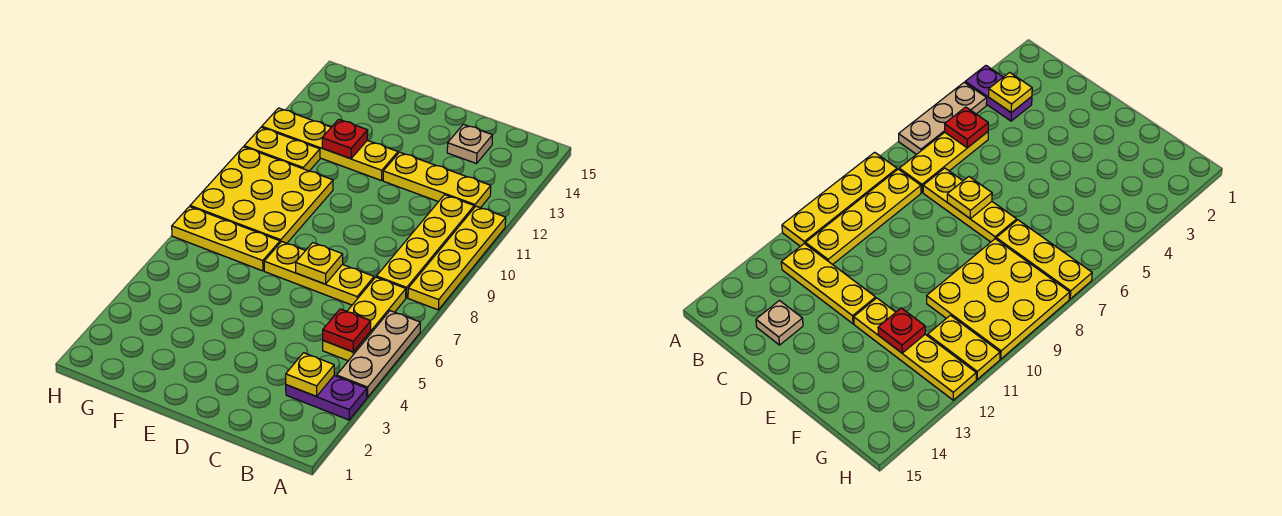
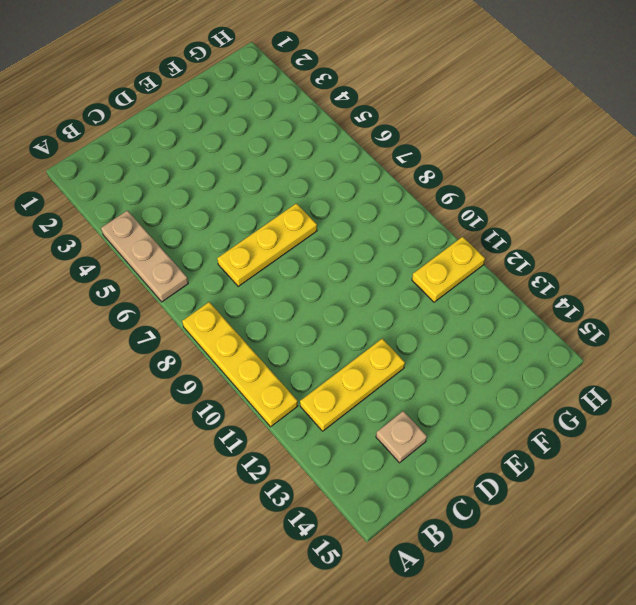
none -> purple plate A3:B3 level 1
none -> yellow plate B5:B7 level 1
none -> yellow plate B8:B11 level 1

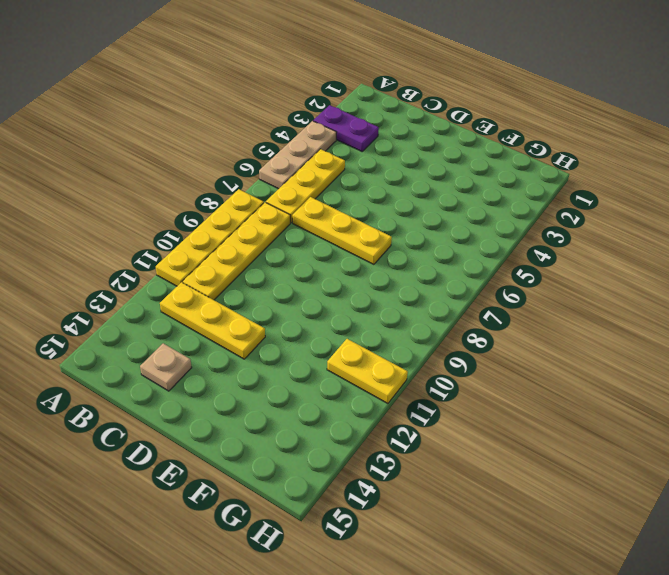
none -> yellow plate E12:H12 level 1
none -> yellow plate F7:H7 level 1
none -> yellow plate F8:H10 level 1

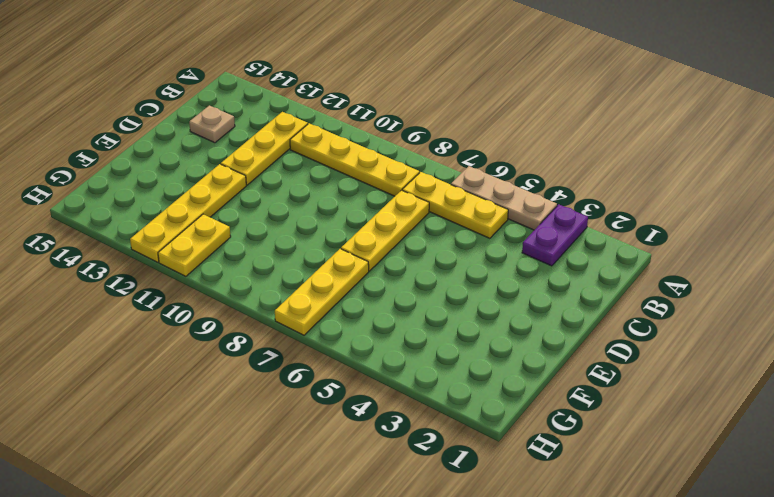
none -> yellow plate A8:A11 level 1
none -> yellow plate F8:H10 level 1
none -> yellow plate B3 level 2

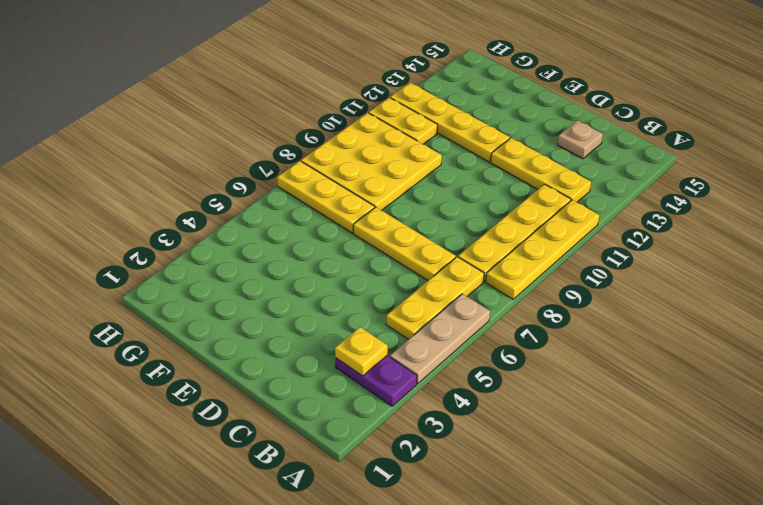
none -> red plate B5 level 2
none -> yellow plate D7 level 2
none -> red plate F12 level 2

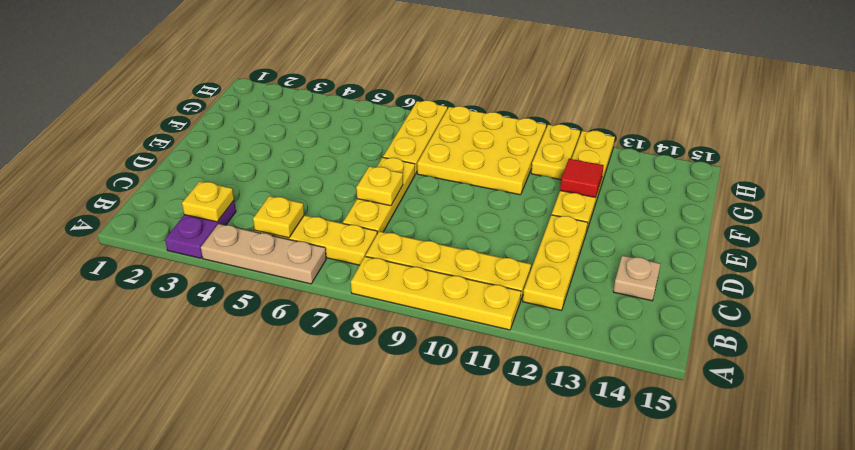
yellow plate B5 level 2 -> red plate B5 level 2
red tile F12 level 2 -> red plate F12 level 2

